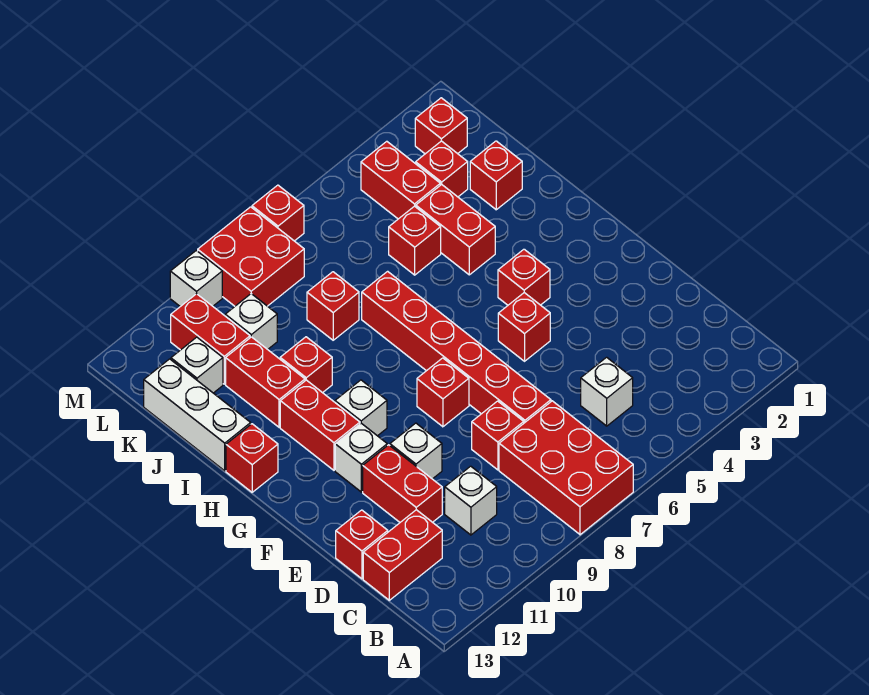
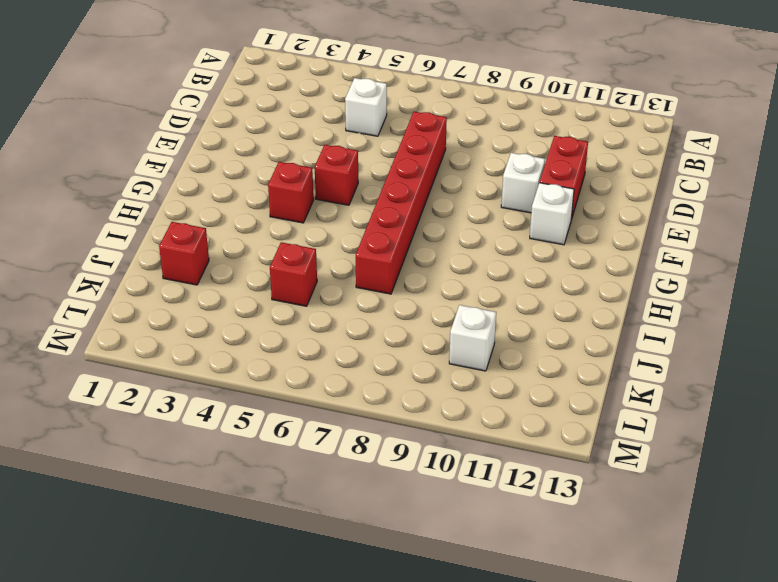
none -> red brick A7:C8 level 1
none -> white brick C10 level 1
none -> red brick C12:C13 level 1
none -> red brick D8 level 1

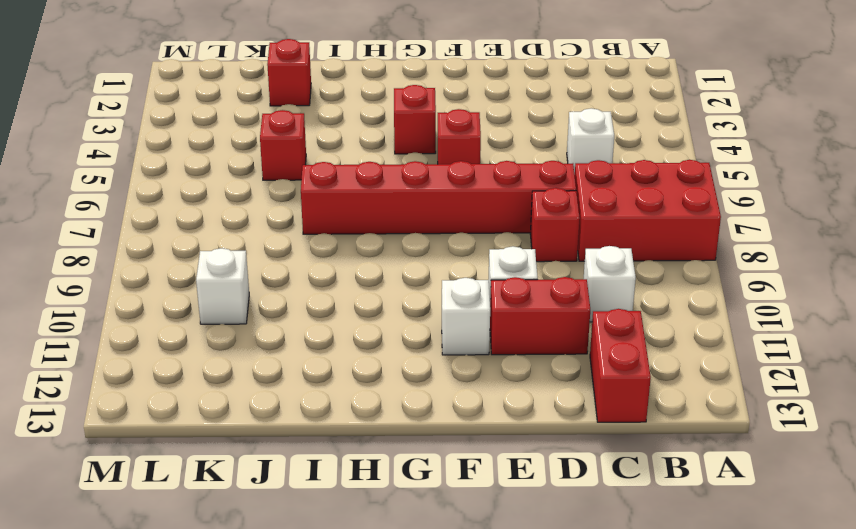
none -> red brick D13 level 1
none -> red brick F8 level 1
none -> white brick G10 level 1
none -> red brick G11:H11 level 1

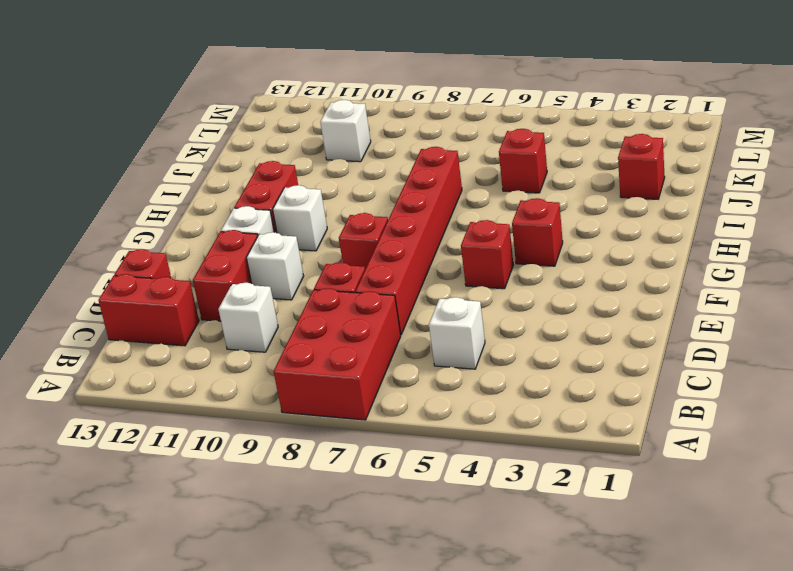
none -> red brick H13 level 1
none -> red brick I4:J4 level 1
none -> red brick I10 level 1
none -> red brick I11:J11 level 1

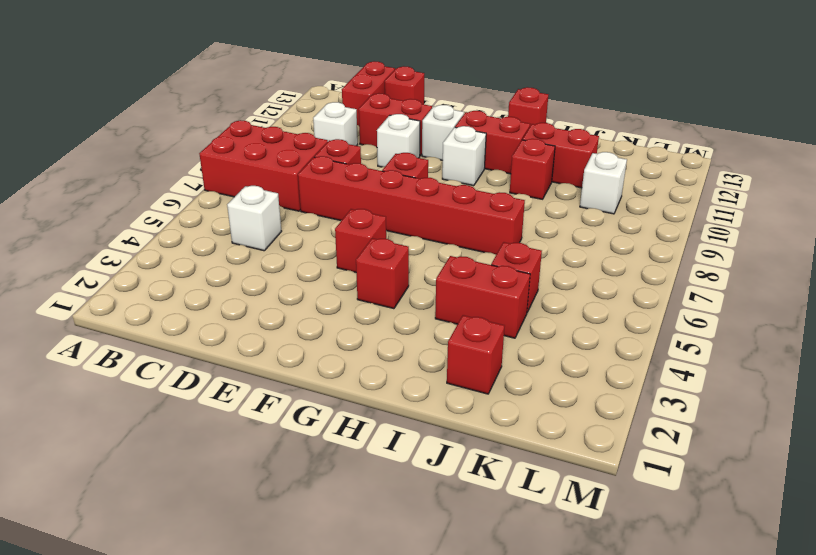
none -> white brick I13:K13 level 1
none -> red brick J8 level 1
none -> red brick K3 level 1
none -> red brick K4:L4 level 1

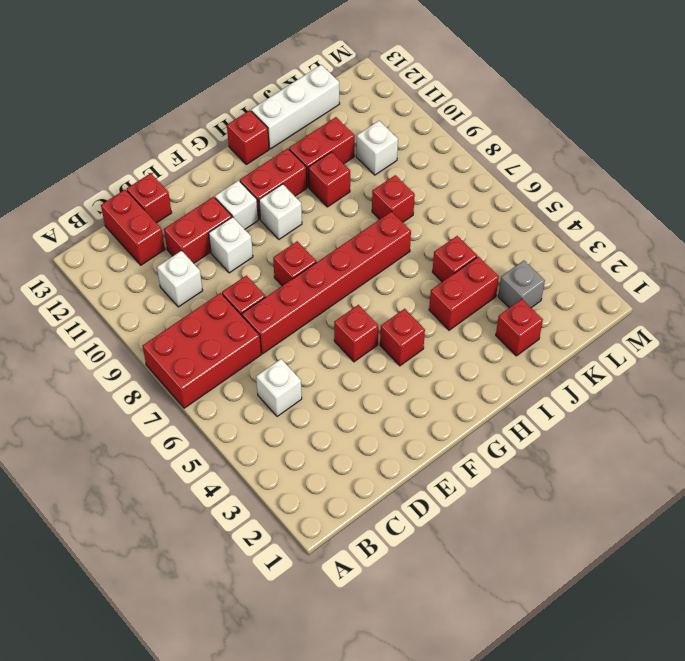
grey brick K3 level 1 -> red brick K3 level 1
none -> red brick K4:L4 level 1
none -> red brick K11:L11 level 1
none -> white brick K12 level 1
none -> red brick L2 level 1

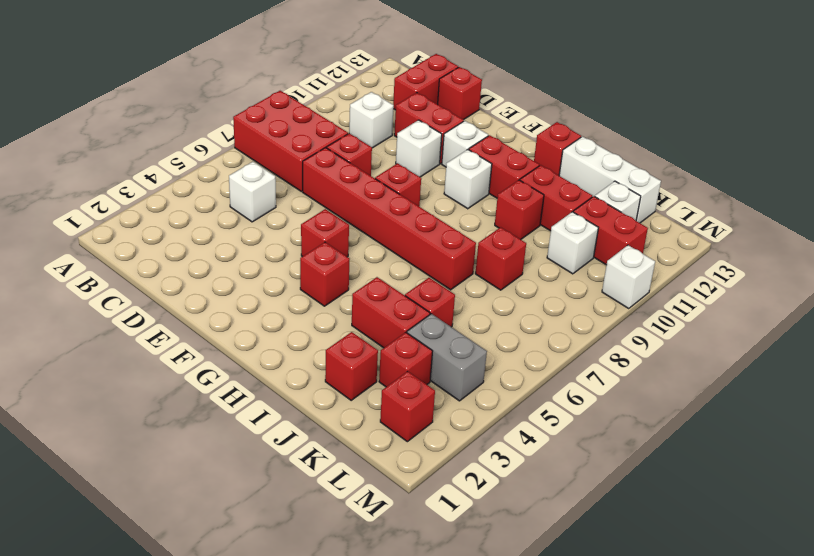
grey brick K4:L4 level 1 -> red brick K4:L4 level 1
none -> red brick L8:M9 level 1
none -> red brick M7 level 1

